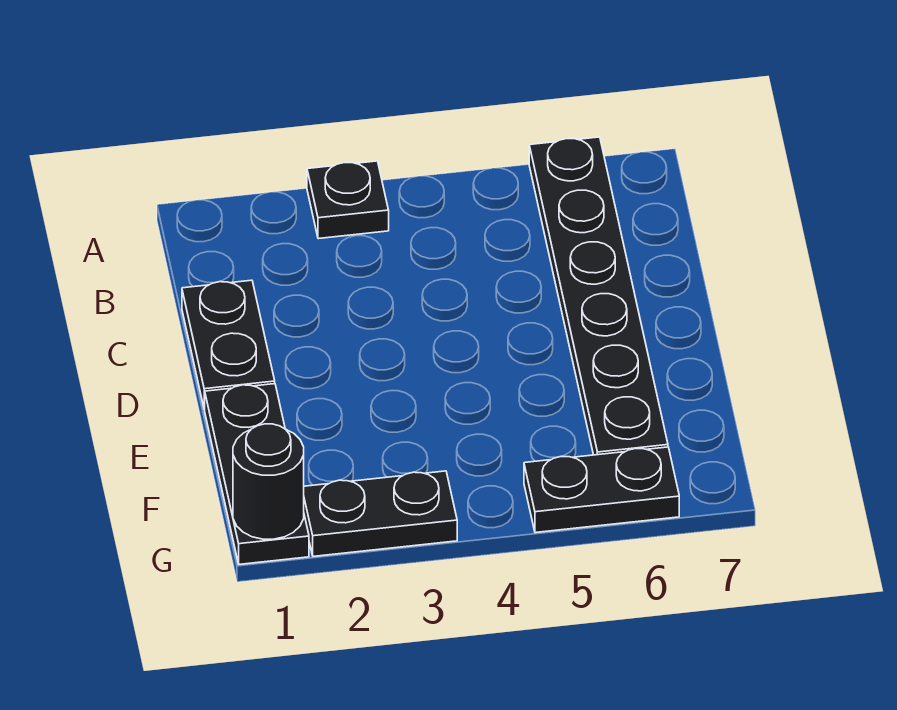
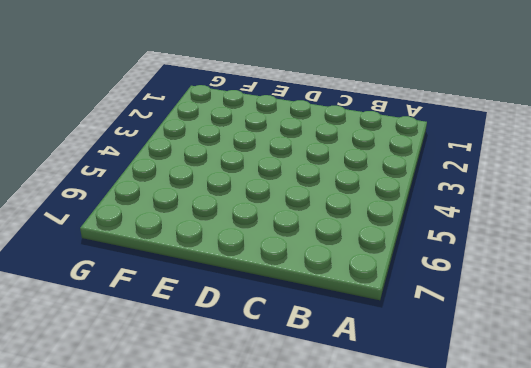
none -> black plate A3 level 1
none -> black plate A6:F6 level 1

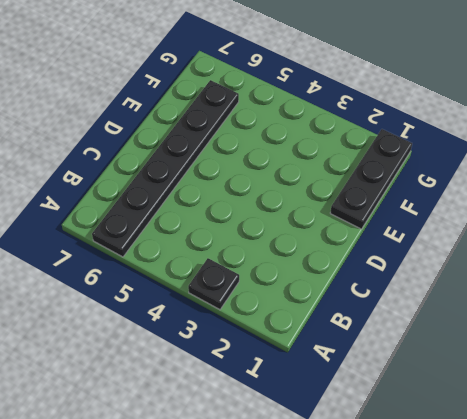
none -> black plate C1:D1 level 1
none -> black plate G2:G3 level 1

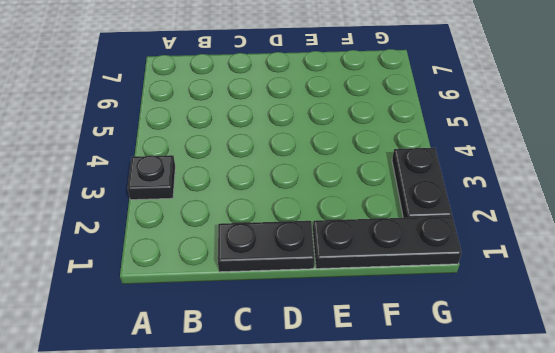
none -> black plate A6:F6 level 1
none -> black plate G5:G6 level 1

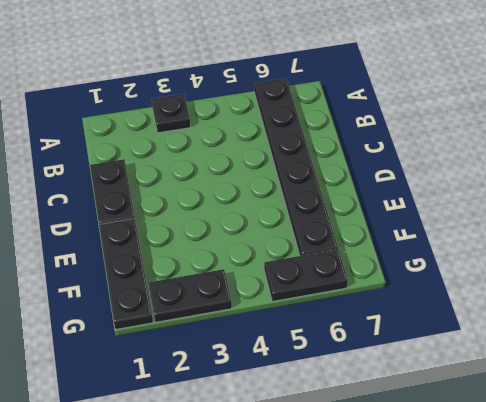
none -> black round brick G1 level 2

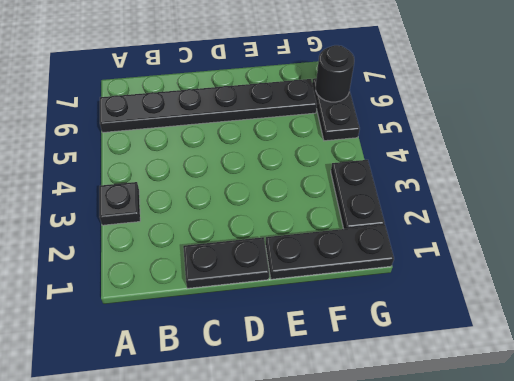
black round brick G6 level 2 -> black round brick G1 level 2

